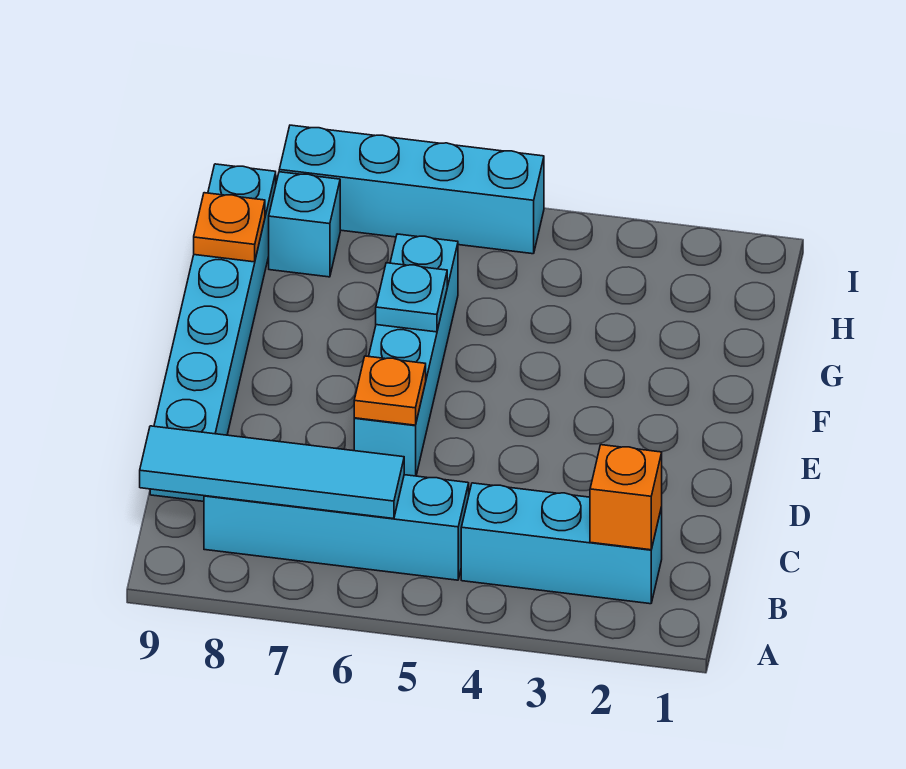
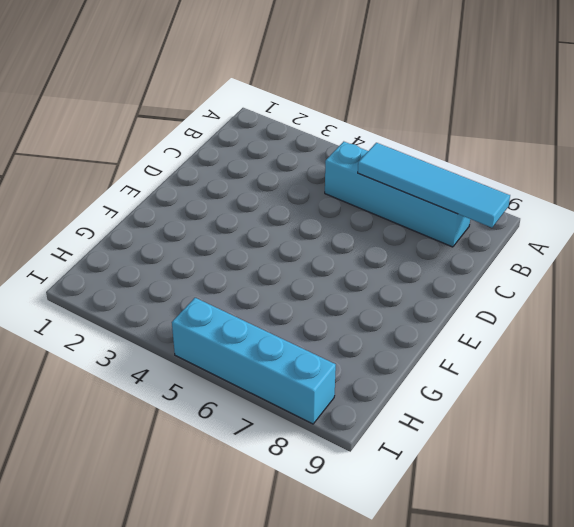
none -> cyan brick B2:B4 level 1
none -> cyan brick C9:H9 level 1

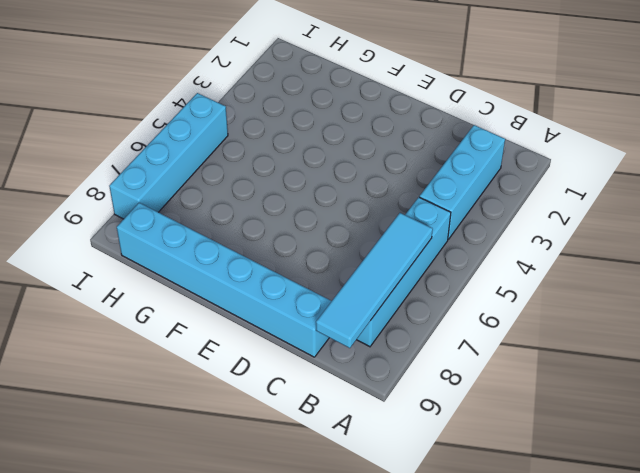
none -> cyan brick D6:G6 level 1
none -> cyan brick H8 level 1

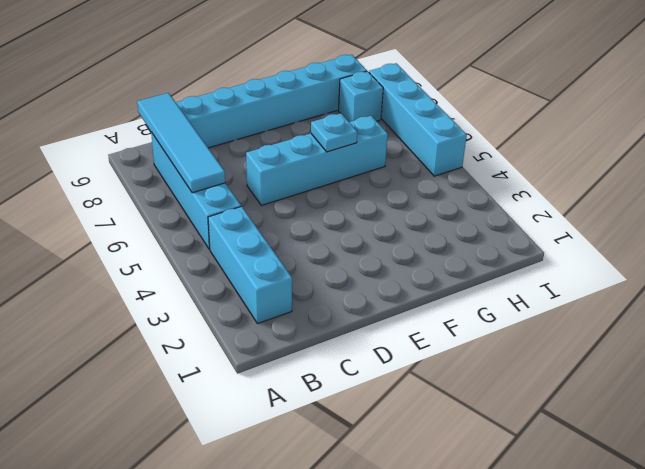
none -> orange brick B2 level 2
none -> orange plate D6 level 2

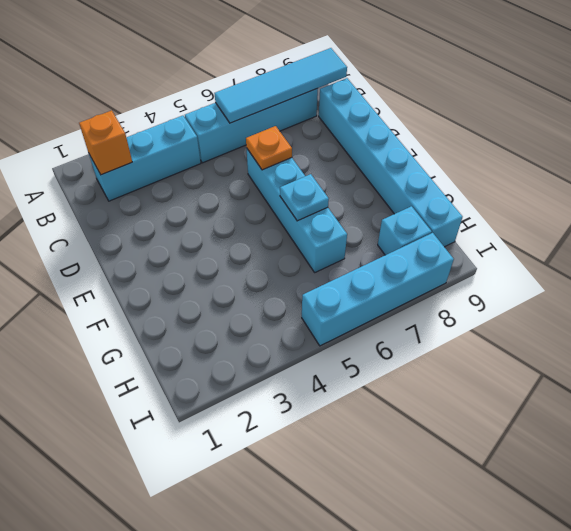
none -> orange plate G9 level 2

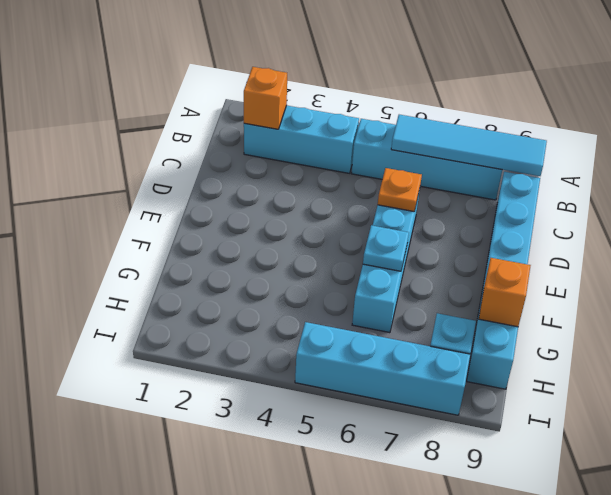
orange brick G9 level 2 -> orange plate G9 level 2

